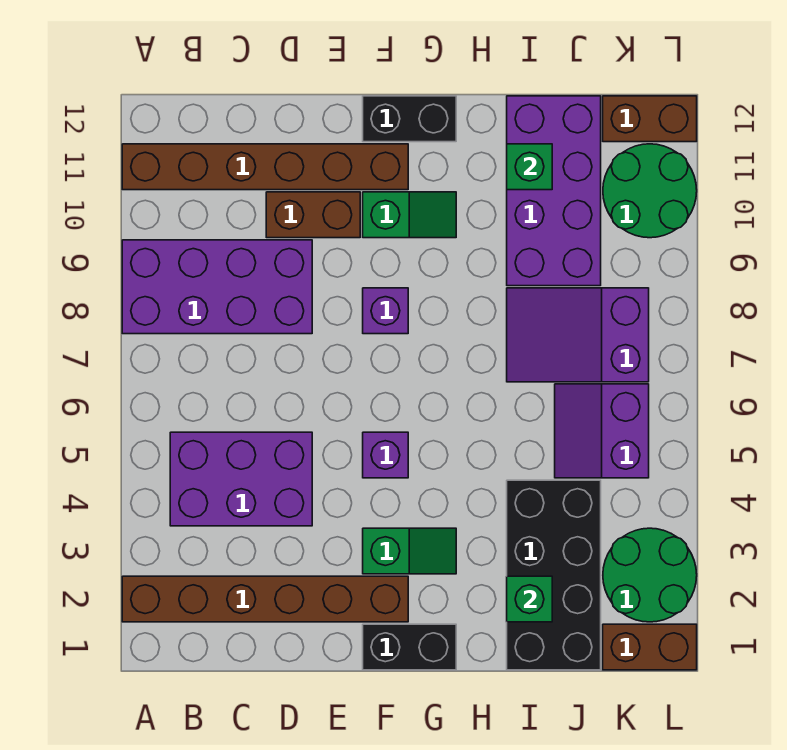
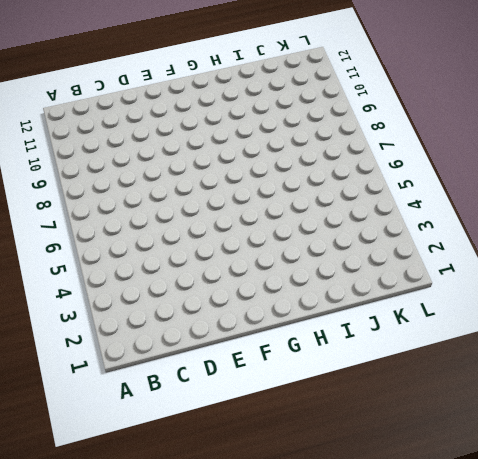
none -> brown brick A2:F2 level 1
none -> purple brick A8:D9 level 1
none -> brown brick A11:F11 level 1

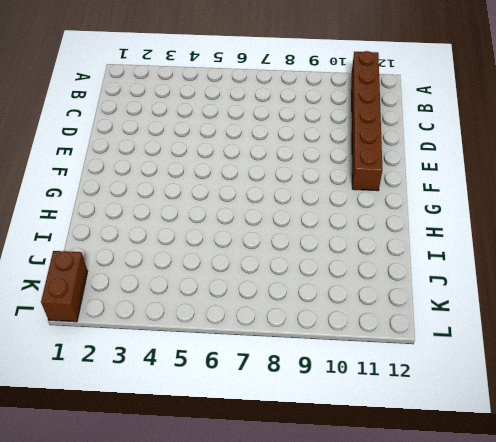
none -> brown brick A2:F2 level 1
none -> purple brick A8:D9 level 1
none -> purple brick B4:D5 level 1

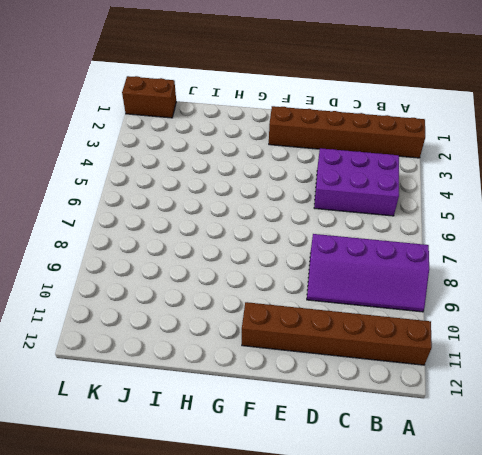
purple slope A8:D9 level 1 top 8 -> purple brick A8:D9 level 1
none -> brown brick D10:E10 level 1
none -> black brick F1:G1 level 1
none -> green slope F3:G3 level 1 top F

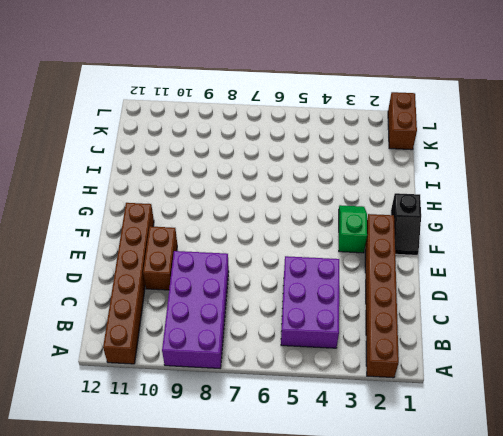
black slope F1:G1 level 1 top G -> black brick F1:G1 level 1
none -> purple brick F5 level 1
none -> purple brick F8 level 1
none -> green slope F10:G10 level 1 top F

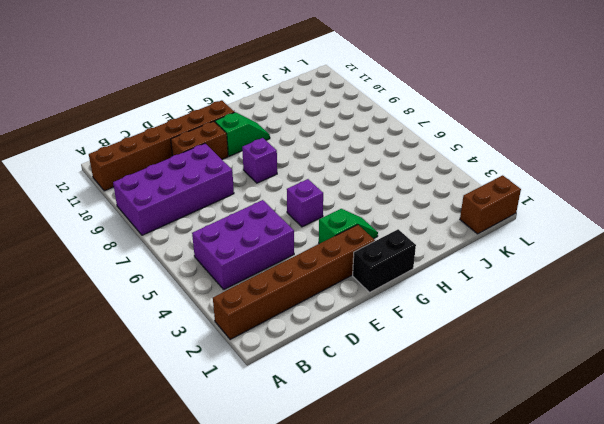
none -> black brick F12:G12 level 1
none -> black brick I1:J4 level 1
none -> purple slope I7:K8 level 1 top K

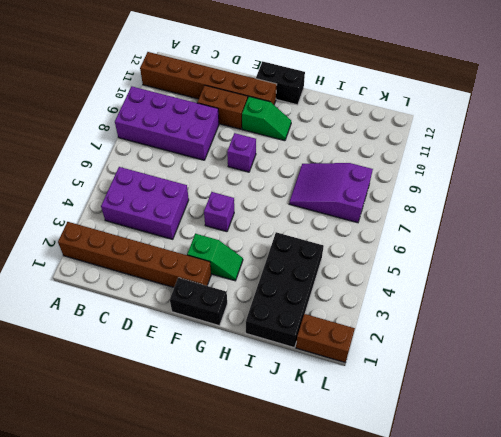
none -> purple brick I9:J12 level 1
none -> purple slope J5:K6 level 1 top K
none -> green round brick K2:L3 level 1

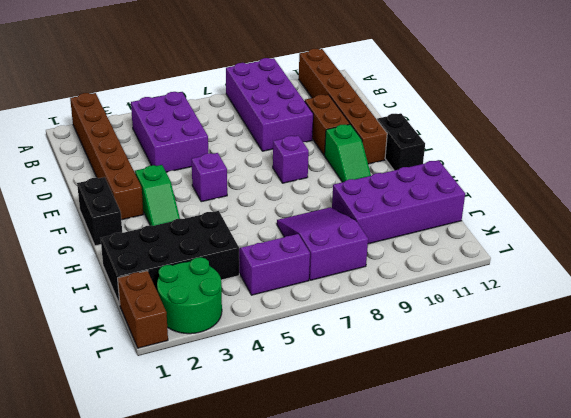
none -> green round brick K10:L11 level 1
none -> brown brick K12:L12 level 1
none -> green brick I2 level 2

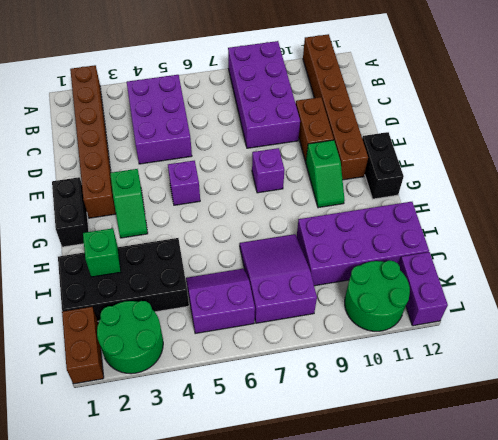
purple brick K12:L12 level 1 -> brown brick K12:L12 level 1
none -> green brick I11 level 2

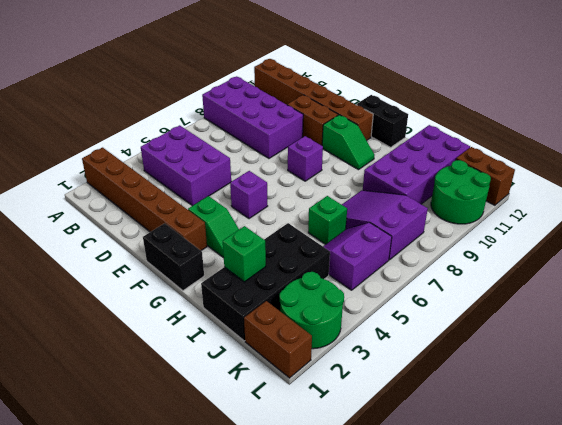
green brick I6 level 1 -> green brick I11 level 2

